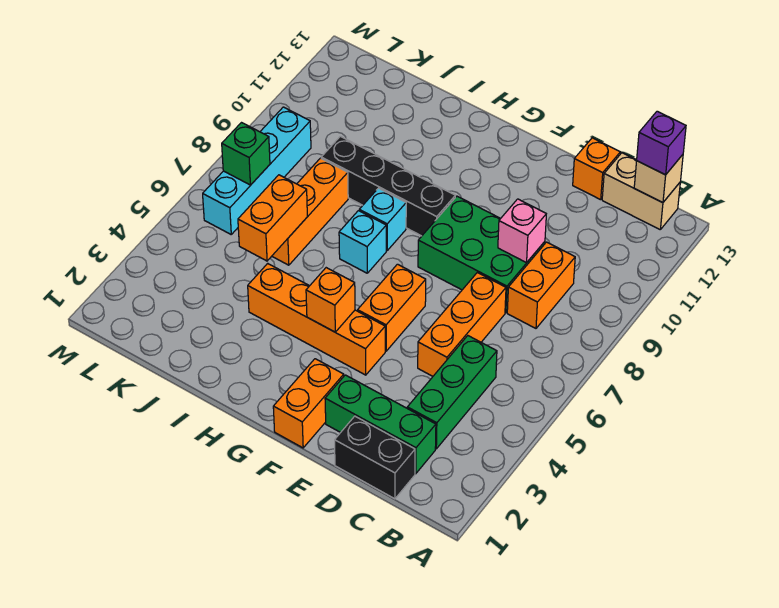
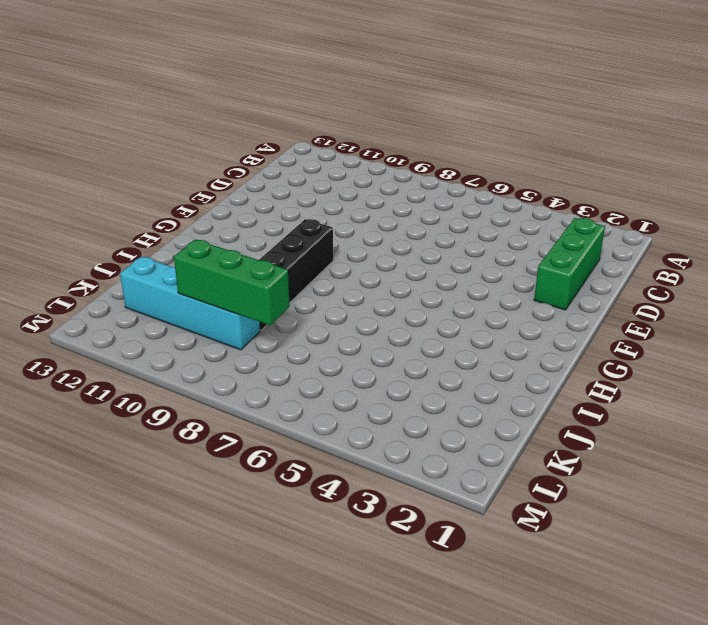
green brick K8:K10 level 2 -> green brick C3:C5 level 1
cyan brick K9:K12 level 1 -> cyan brick L6:L9 level 1
none -> tan brick B13:C13 level 1
none -> black brick C1:D1 level 1
none -> orange brick C8:C9 level 1

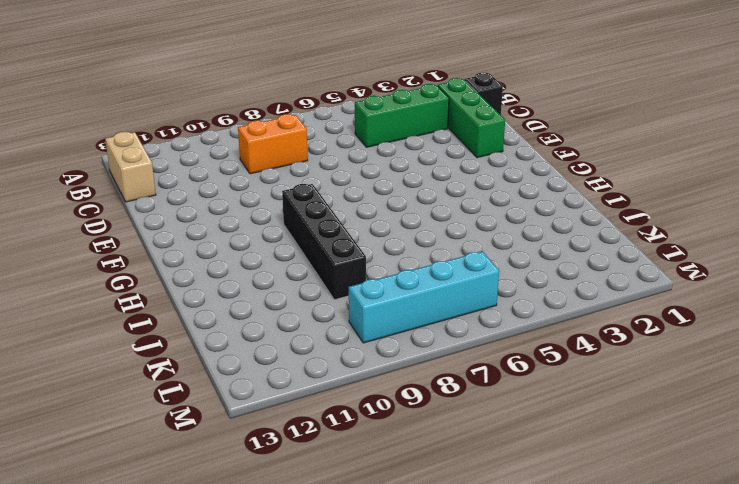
black brick C1 level 1 -> black brick C1:D1 level 1
none -> orange brick D5:D7 level 1
none -> green brick D8:F9 level 1
none -> orange brick D13 level 1

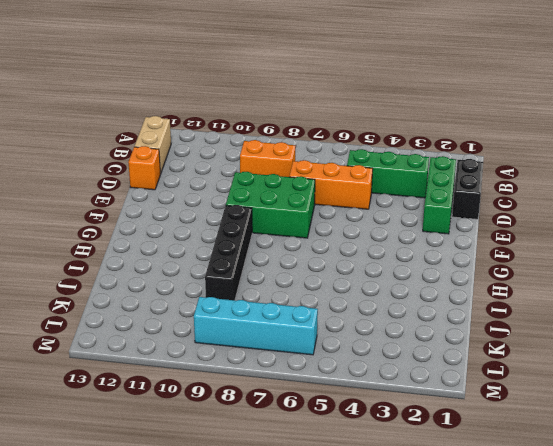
green brick E7:F9 level 1 -> green brick D8:F9 level 1
none -> orange brick F1:F2 level 1
none -> orange brick F4:I4 level 1
none -> orange brick F5:F6 level 1

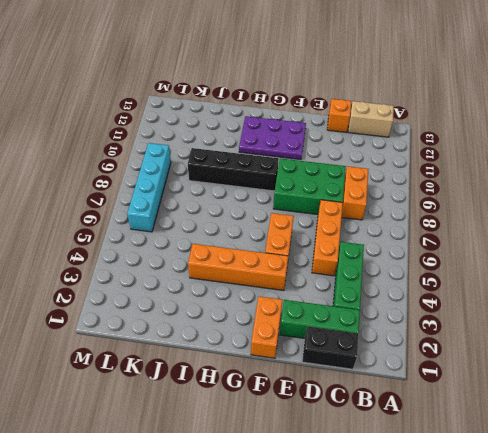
purple plate F11:H12 level 1 -> none
none -> cyan brick H7 level 1
none -> cyan brick H8 level 1
none -> orange brick J6:J8 level 1

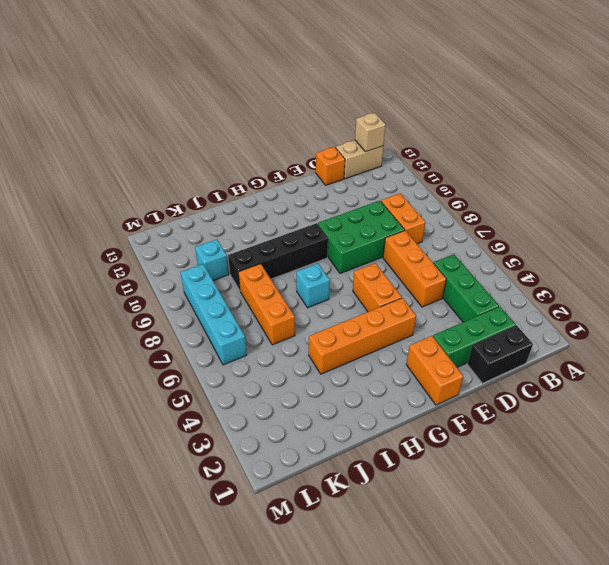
cyan brick K10 level 1 -> cyan brick H8 level 1
none -> pink brick D9 level 2
none -> orange brick G4 level 2
none -> orange brick J5:J6 level 2

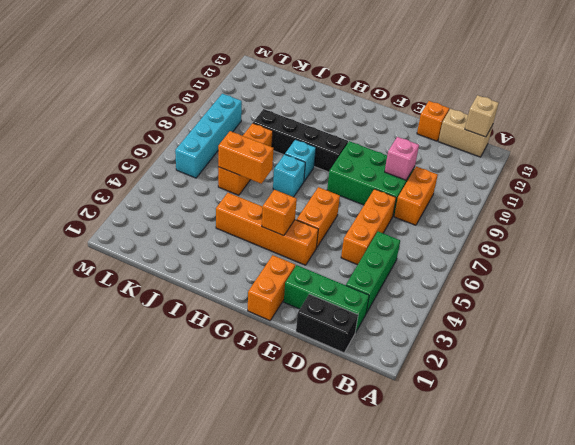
orange brick I6:J6 level 2 -> orange brick J5:J6 level 2
none -> green brick L7 level 2
none -> purple brick B13 level 3

